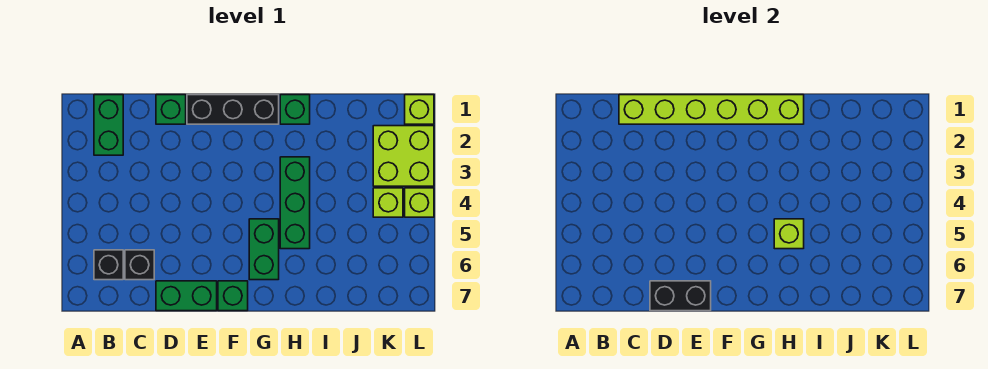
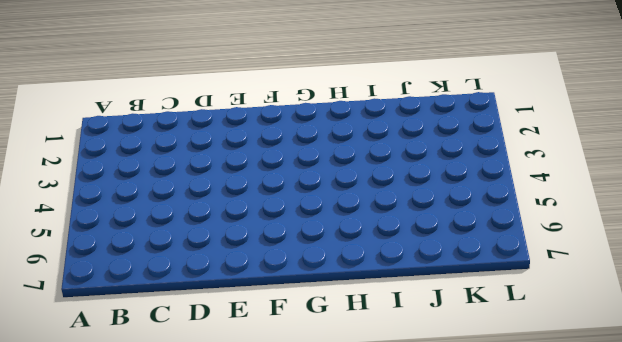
none -> green brick B1:B2 level 1
none -> black brick B6 level 1
none -> black brick C6 level 1

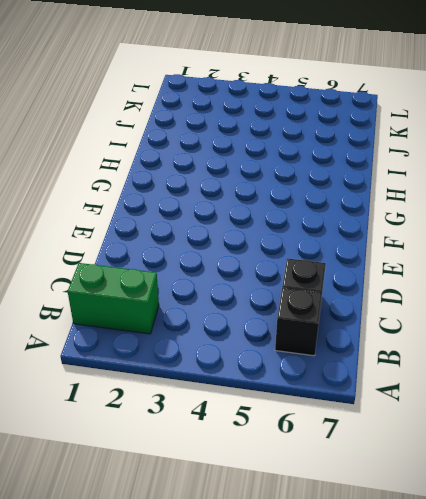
none -> green brick D1 level 1
none -> green brick D7:E7 level 1
none -> black brick E1:G1 level 1

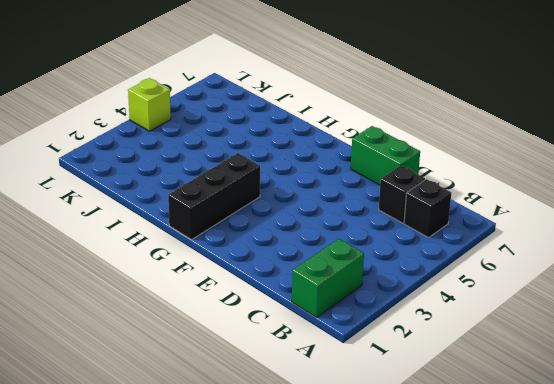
black brick G1:G3 level 1 -> black brick E1:G1 level 1
none -> green brick D1 level 1
none -> green brick F7 level 1
none -> green brick G5:G6 level 1

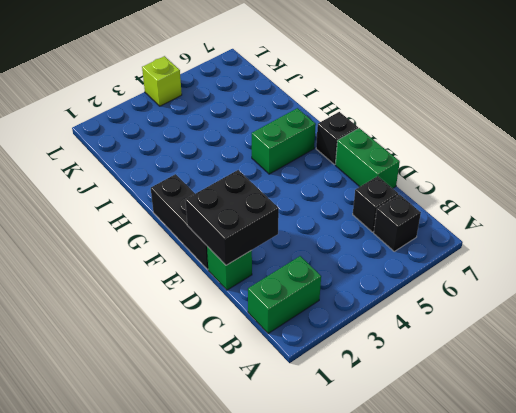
black brick D1:E2 level 2 -> lime brick C1:H1 level 2
black brick F7 level 1 -> green brick F7 level 1
none -> green brick H1 level 1
none -> green brick H3:H5 level 1
none -> lime brick K2:L3 level 1

